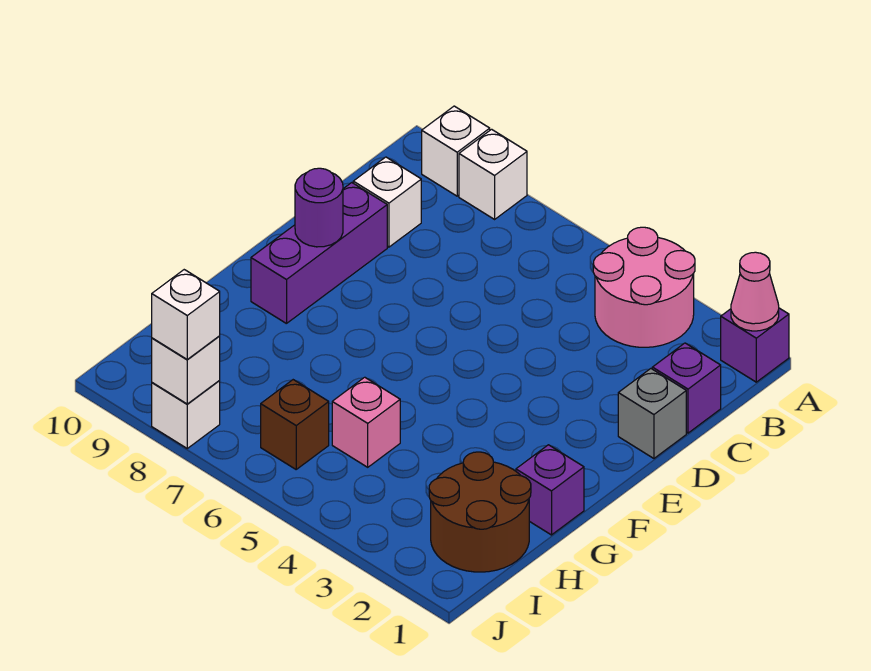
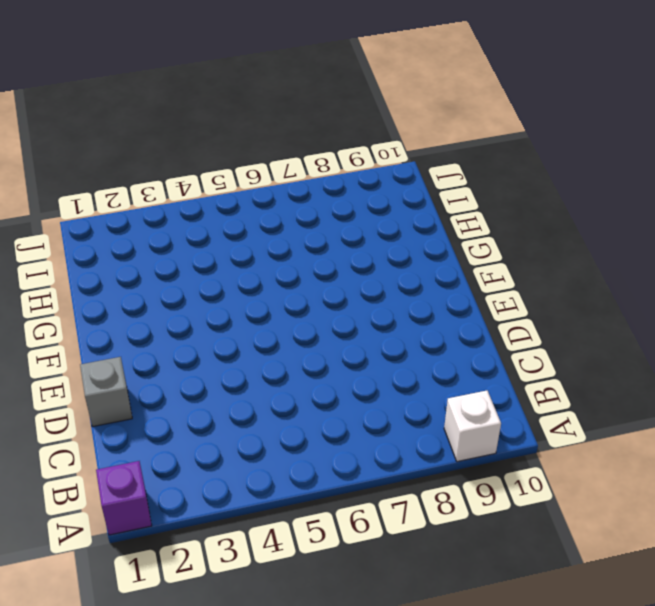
none -> pink round brick A3:B4 level 1
none -> white brick A8 level 1
none -> purple brick C1 level 1

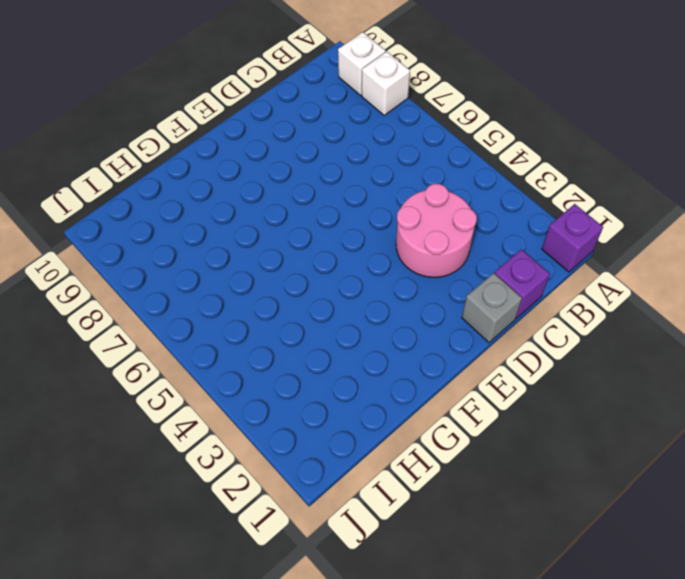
pink round brick C3:D4 level 1 -> pink round brick A3:B4 level 1
none -> white brick C9 level 1
none -> purple brick D9:F9 level 1
none -> purple brick G1 level 1

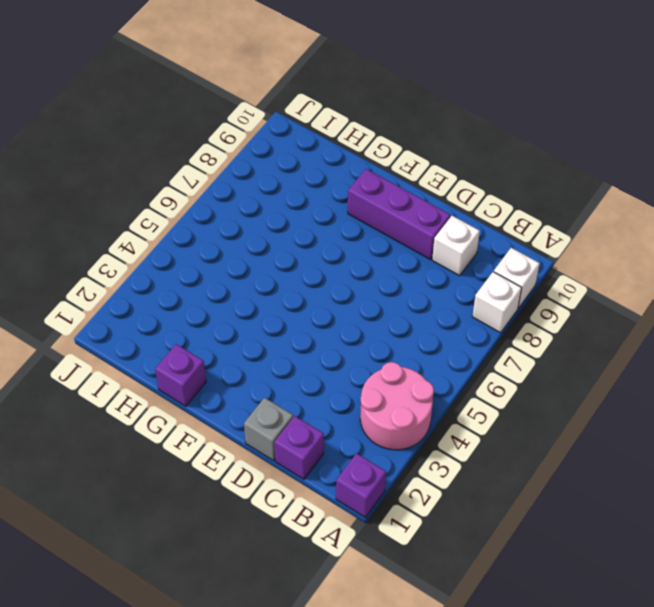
none -> brown round brick H1:I2 level 1
none -> pink brick H5 level 1
none -> brown brick I6 level 1

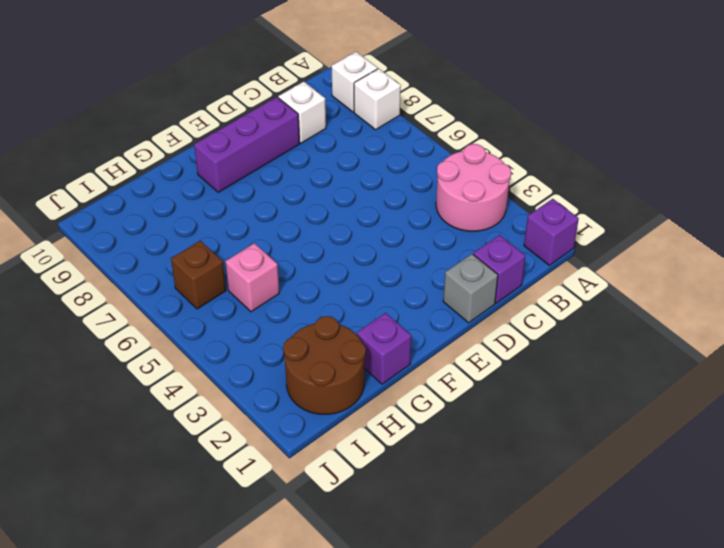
none -> white brick J8 level 1
none -> pink cone A1 level 2
none -> purple round brick E9 level 2

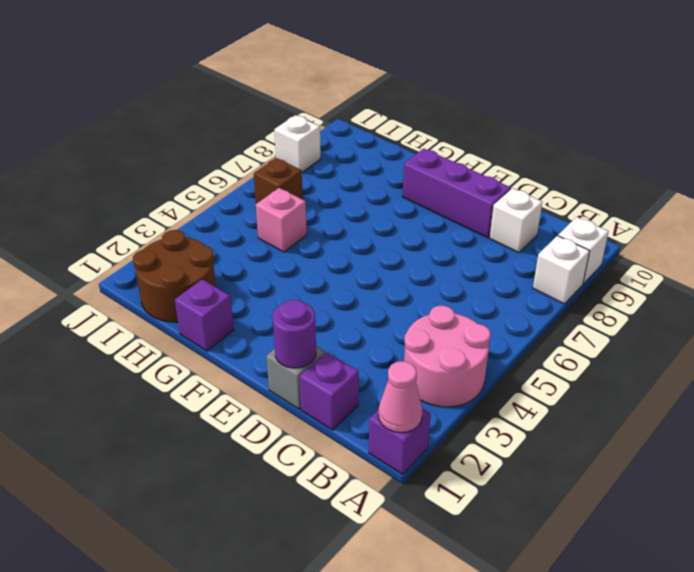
purple round brick D1 level 2 -> purple round brick E9 level 2
none -> white brick J8 level 2
none -> white brick J8 level 3

